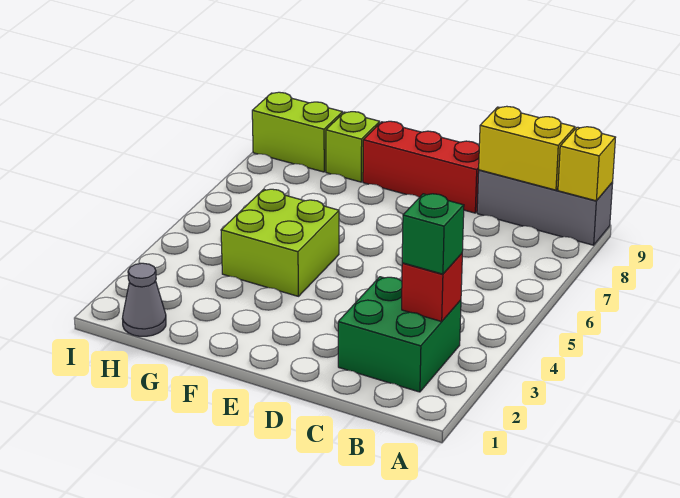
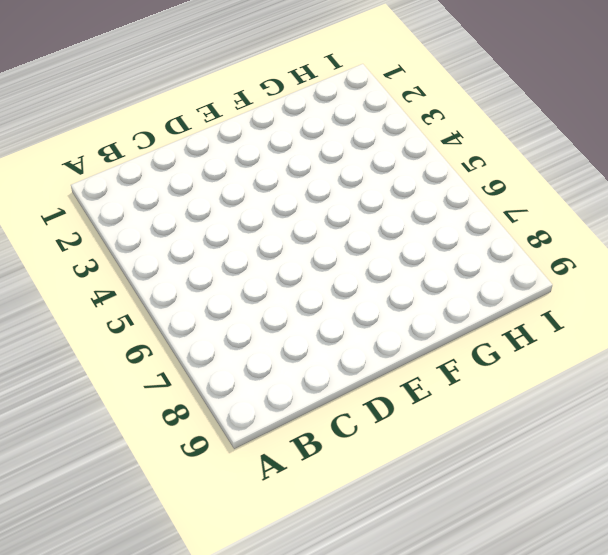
none -> grey brick A9:C9 level 1
none -> green brick B2:C3 level 1

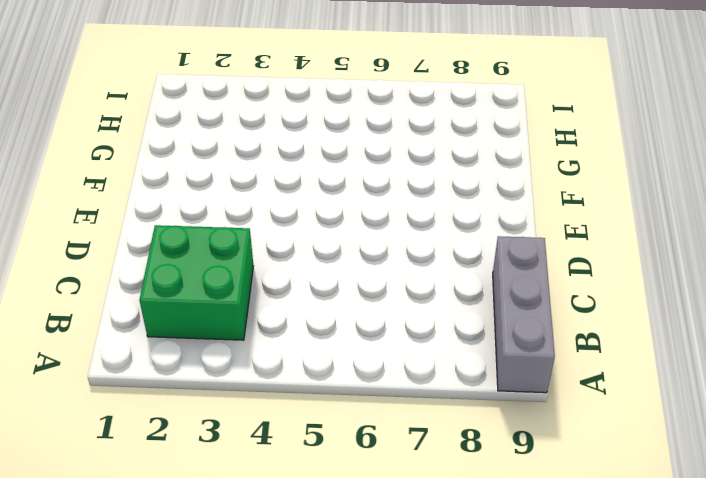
none -> red brick D9:F9 level 1
none -> lime brick F4:G5 level 1

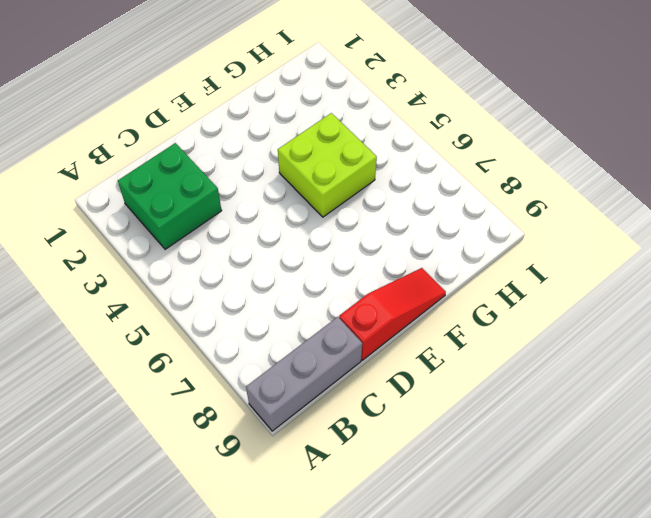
red slope D9:F9 level 1 top D -> red brick D9:F9 level 1
none -> lime brick G9 level 1
none -> grey cone H1 level 1

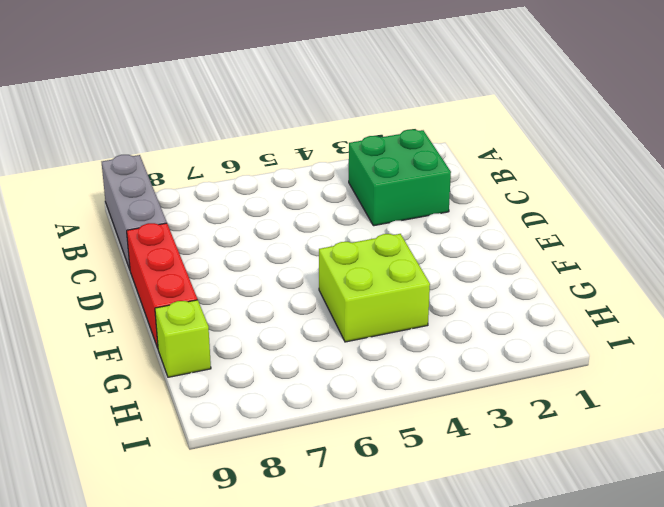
none -> grey cone H1 level 1
none -> lime brick H9:I9 level 1

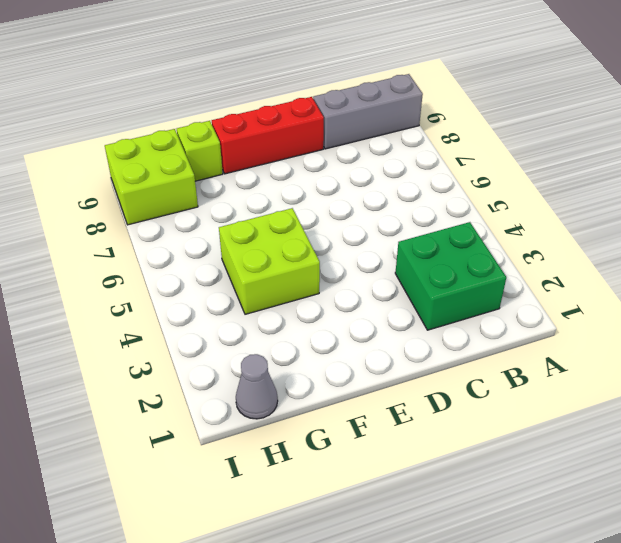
lime brick H8:I9 level 1 -> lime brick H9:I9 level 1
none -> yellow brick A9 level 2
none -> red brick B3 level 2

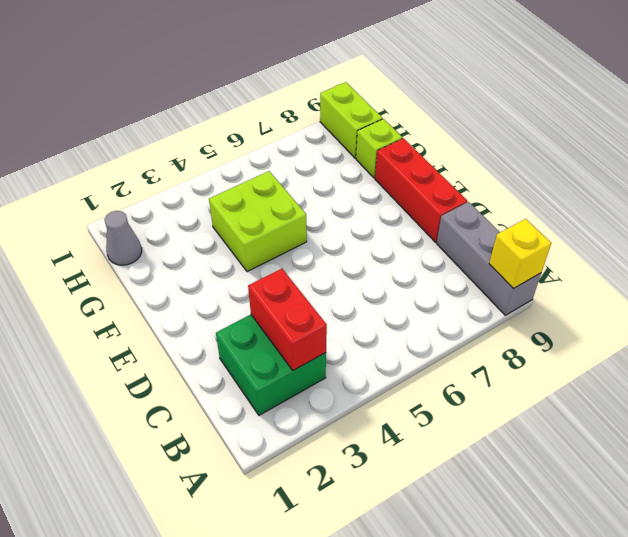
red brick B3:C3 level 2 -> red brick B3 level 2
none -> yellow brick B9:C9 level 2
none -> green brick B3 level 3

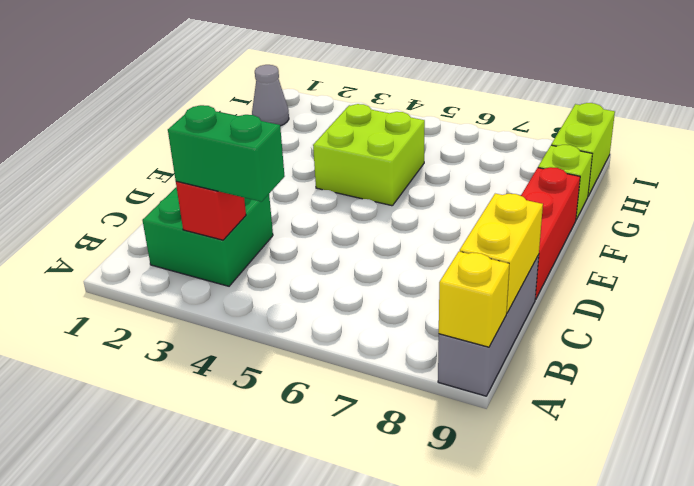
green brick B3:B4 level 3 -> green brick B3 level 3

